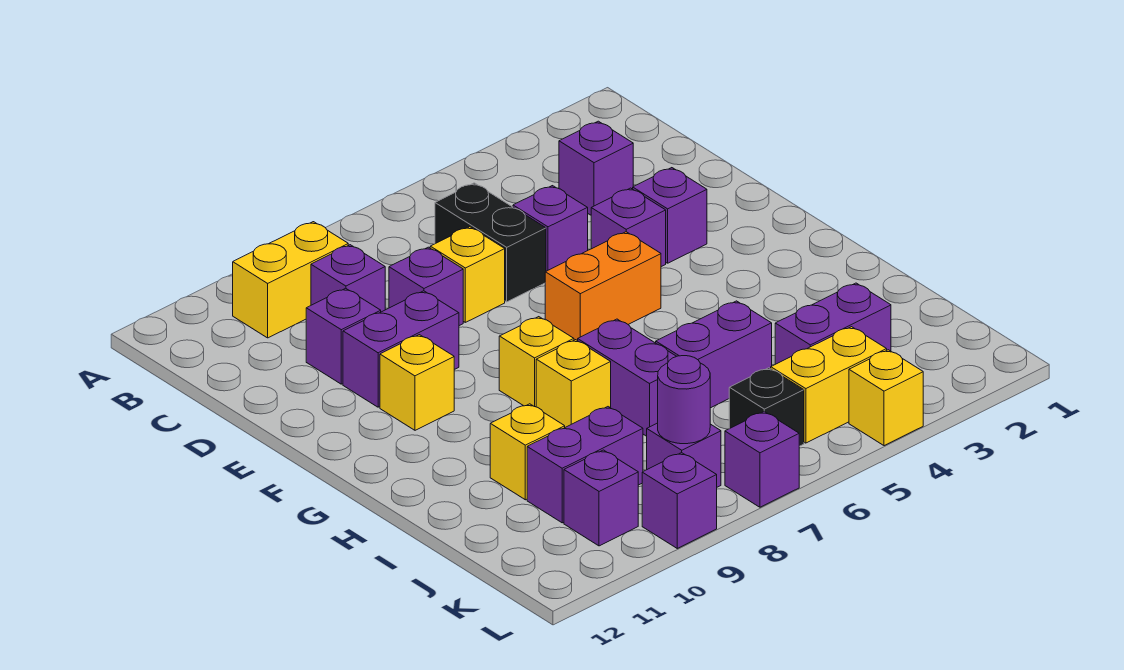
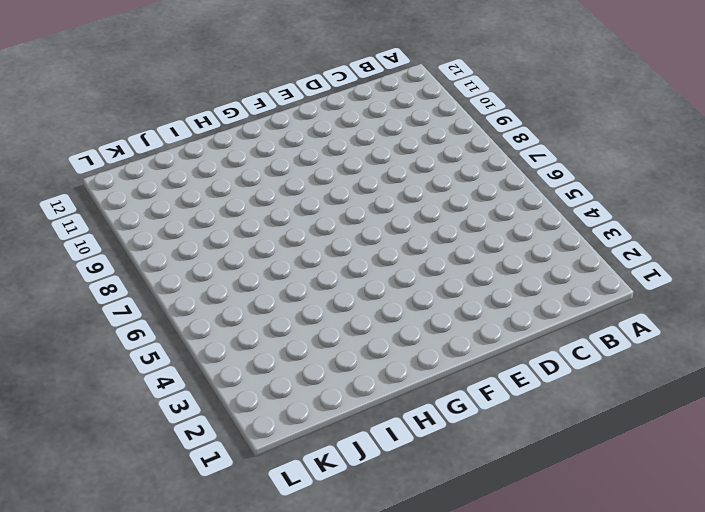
none -> yellow brick B9:B10 level 1
none -> purple brick C3 level 1
none -> black brick C6:D6 level 1

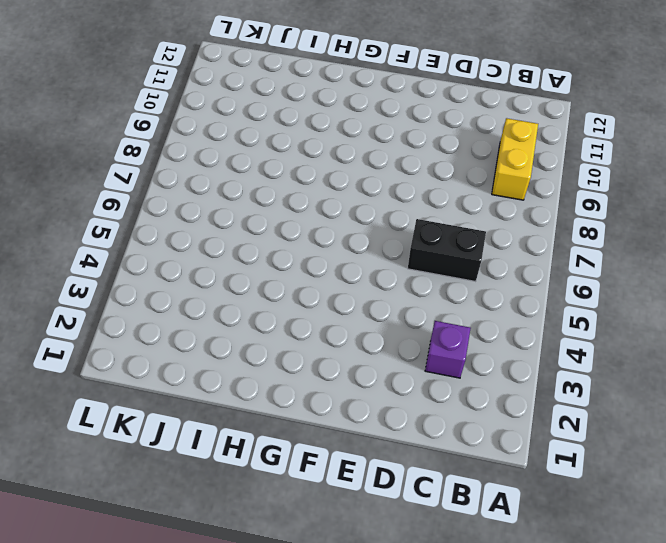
none -> purple brick C9 level 1
none -> purple brick D5 level 1
none -> yellow brick D7 level 1

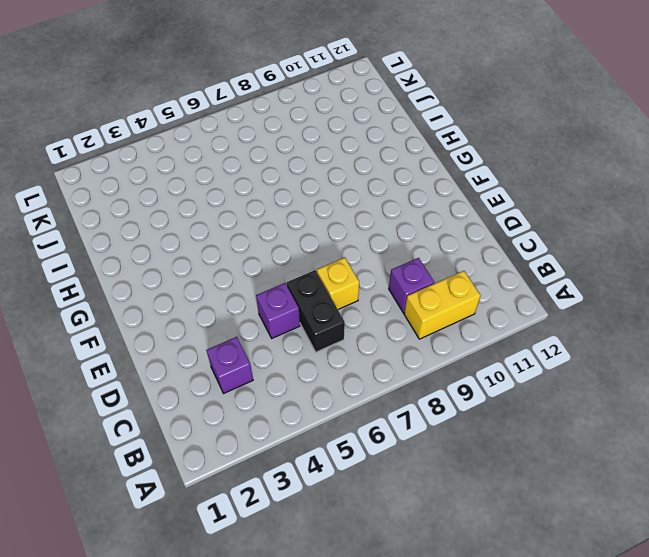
none -> purple brick D8 level 1
none -> purple brick D10 level 1
none -> purple brick E3 level 1

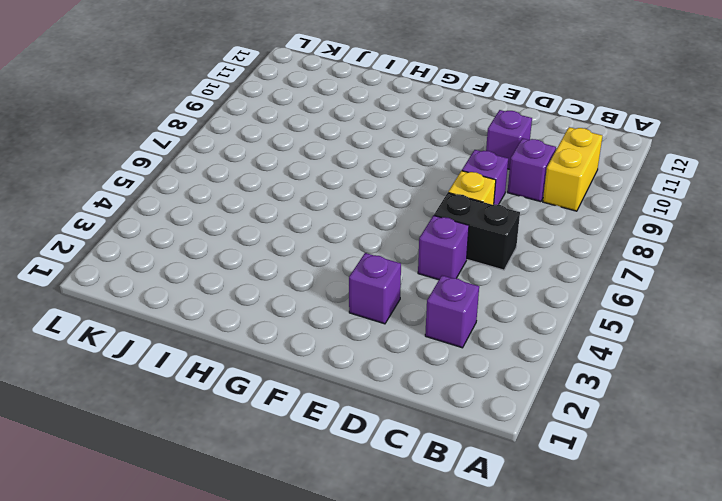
none -> purple brick E4 level 1
none -> purple brick E9:E10 level 1
none -> orange brick F5:F6 level 1

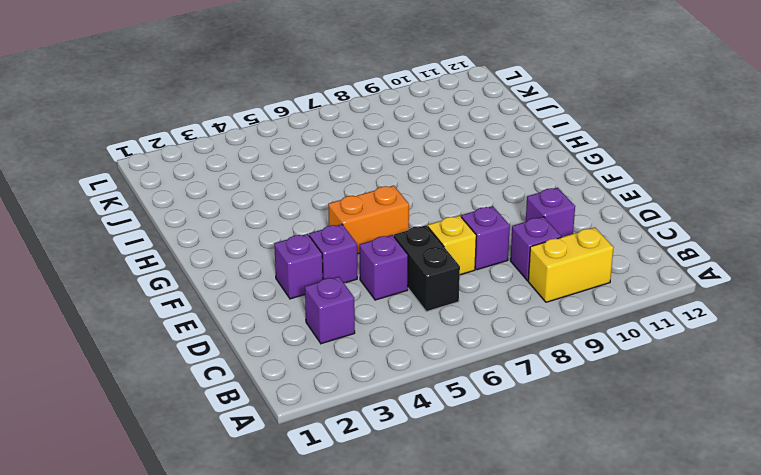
none -> purple brick E9:E10 level 1
none -> yellow brick F10 level 1
none -> yellow brick G8 level 1

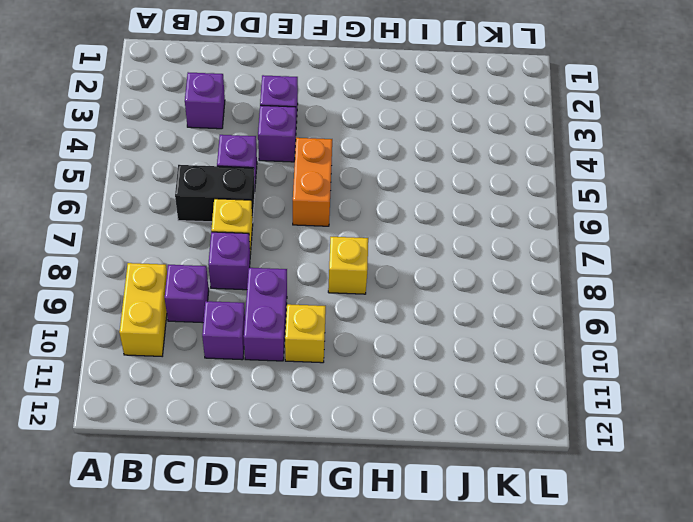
none -> purple brick H7:I7 level 1
none -> yellow brick H8 level 1
none -> purple brick I5:I6 level 1

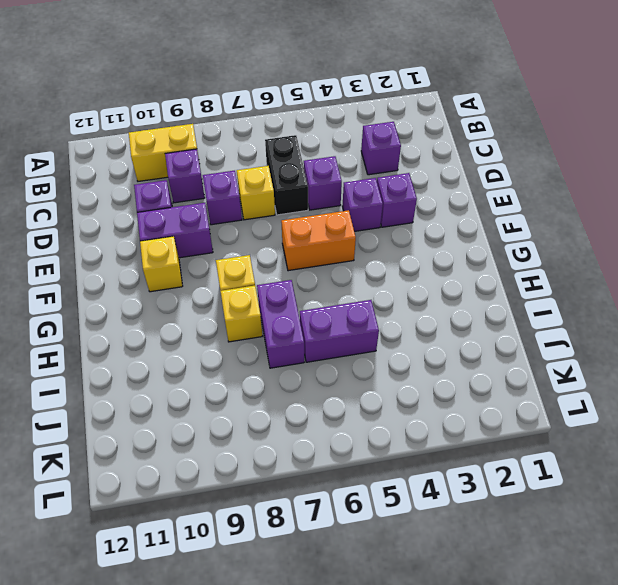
none -> yellow brick I10 level 1
none -> purple brick J3:J4 level 1
none -> purple brick J9:J10 level 1

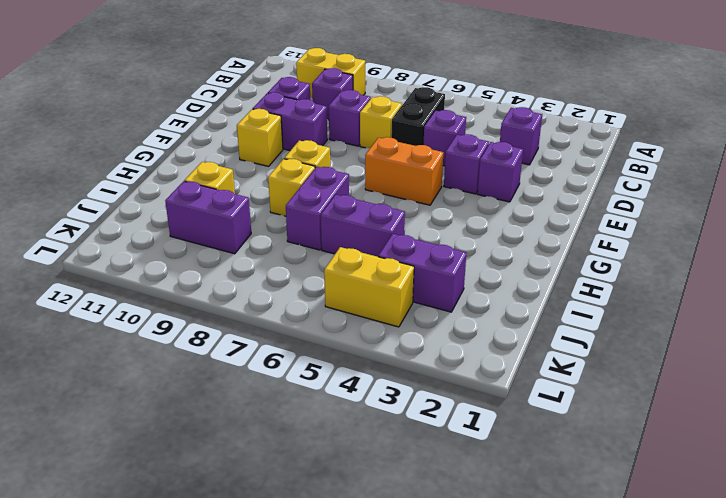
none -> black brick K6 level 1
none -> purple brick K8 level 1
none -> purple brick K10 level 1

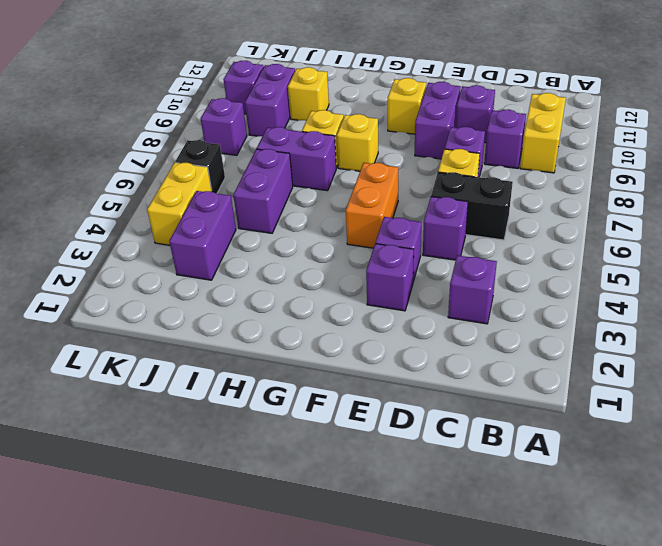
none -> yellow brick L4 level 1
none -> purple brick L7 level 1
none -> purple brick L9 level 1

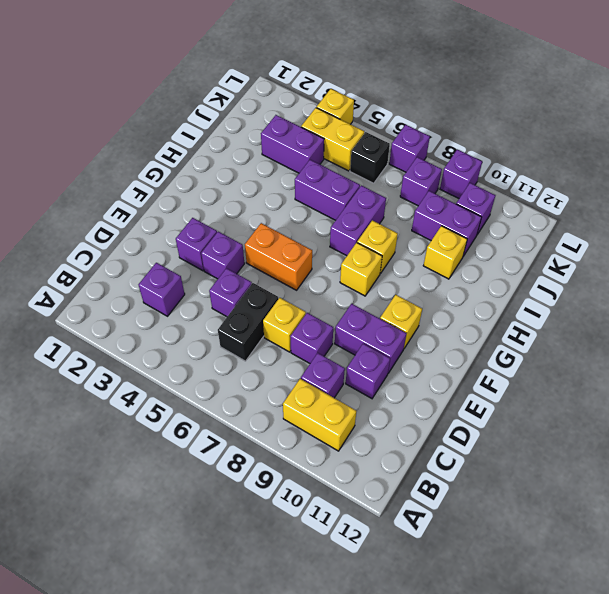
none -> purple round brick K8 level 2

